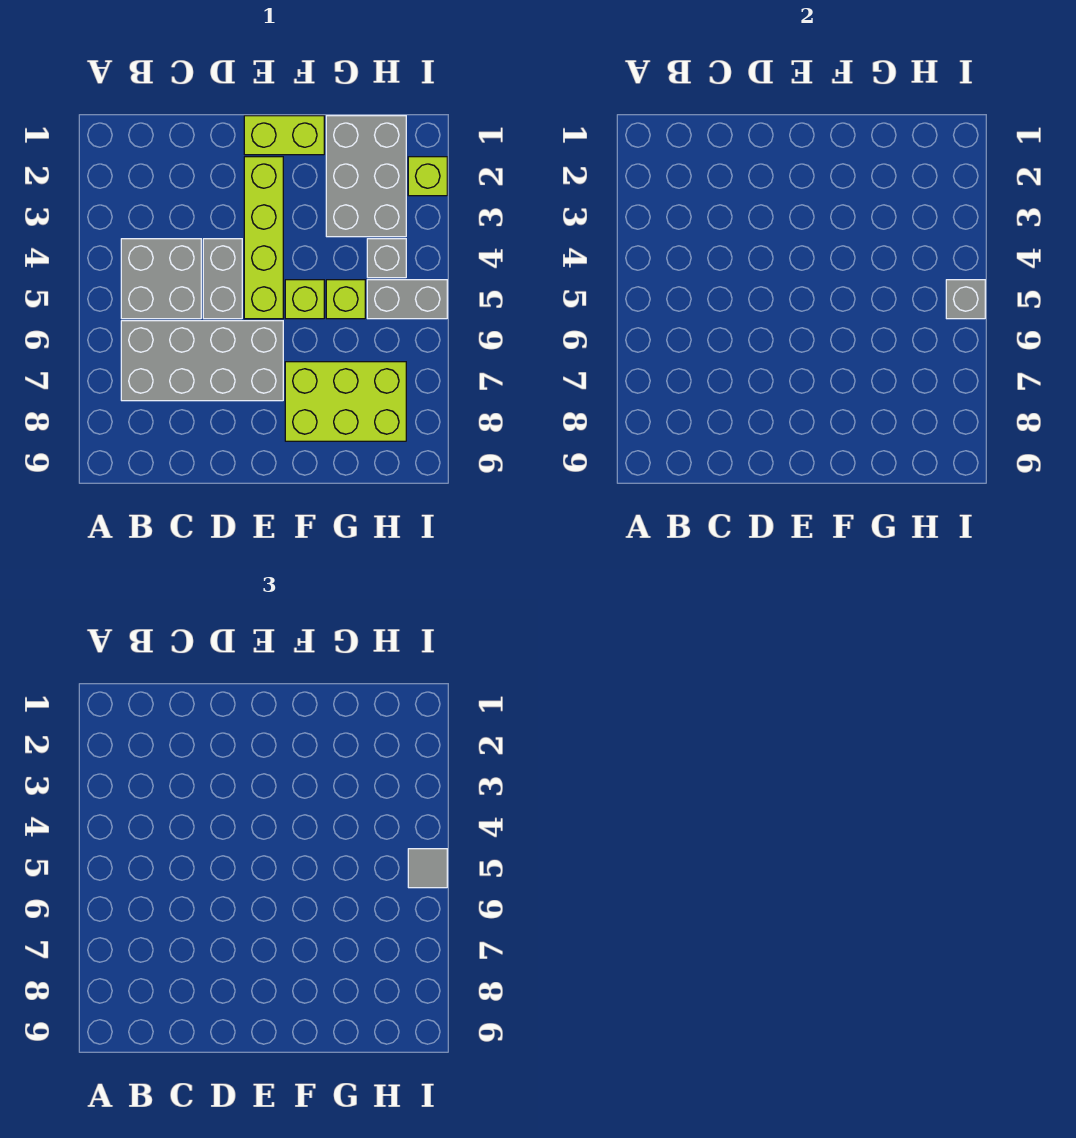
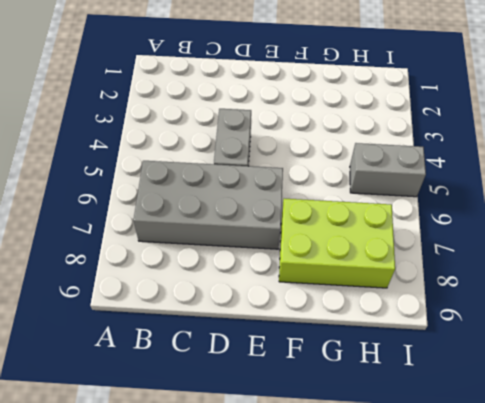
none -> grey brick B4:C5 level 1
none -> lime brick E1:F1 level 1
none -> lime brick E2:E5 level 1

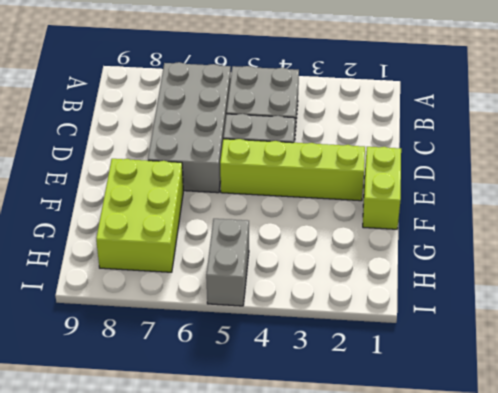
none -> lime brick F5 level 1
none -> grey brick G1:H3 level 1
none -> lime brick G5 level 1

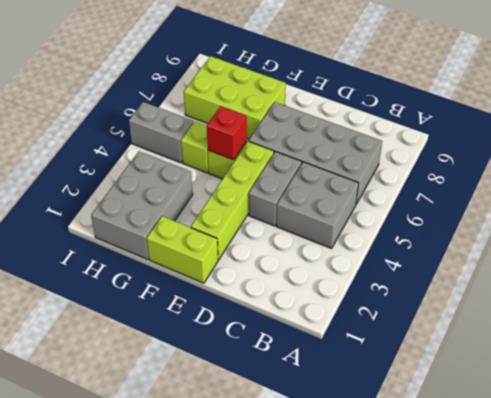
red brick F5 level 2 -> none
none -> grey brick H4 level 1
none -> lime brick I2 level 1
none -> grey brick I5 level 2

